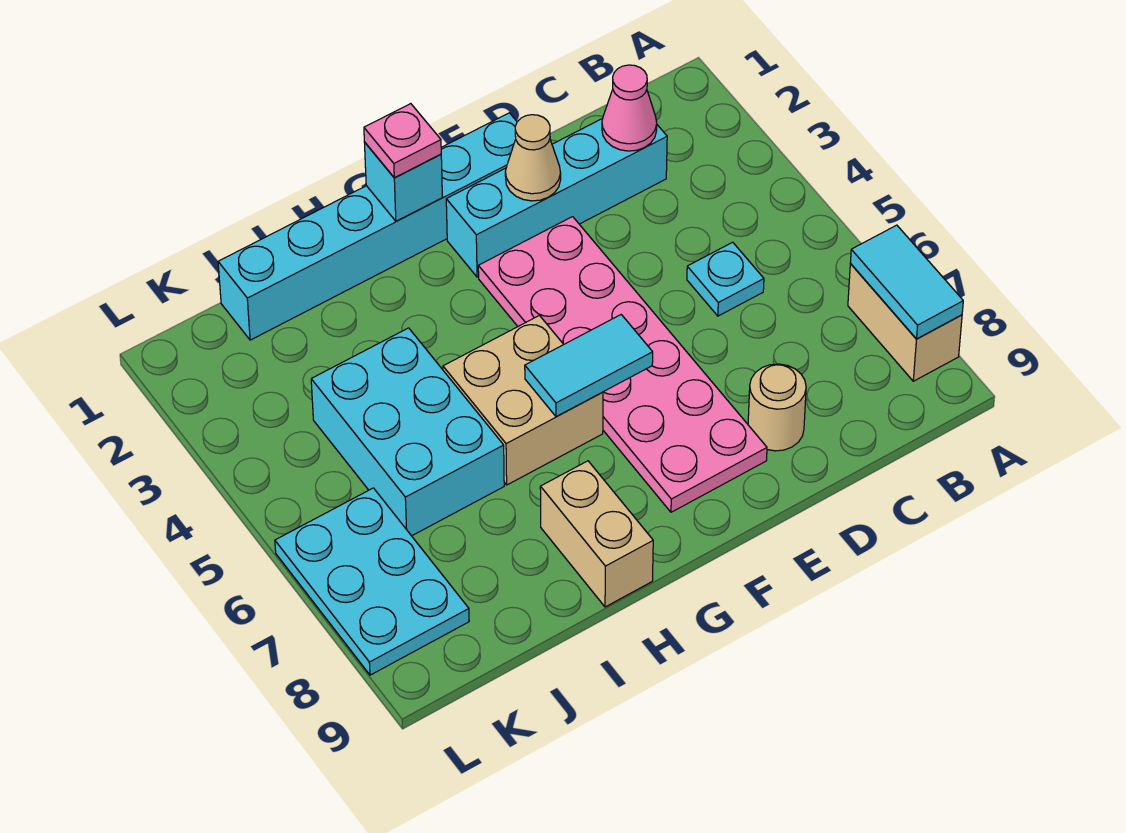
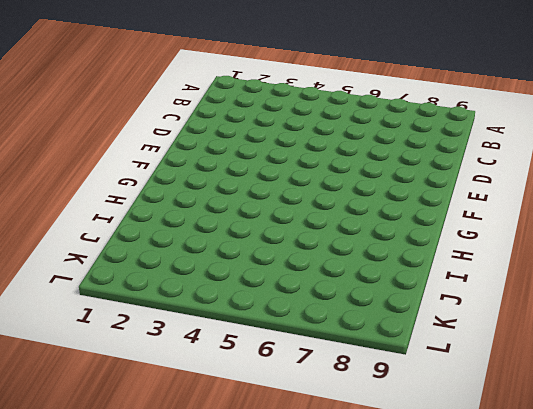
none -> tan brick A7:A8 level 1
none -> cyan brick C2:F2 level 1
none -> cyan plate C5 level 1

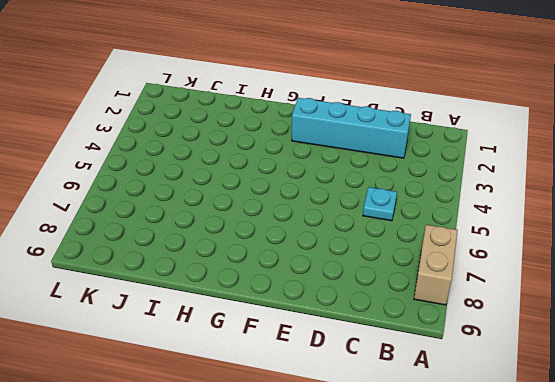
none -> tan round brick D8 level 1
none -> cyan brick E1:J1 level 1
none -> pink plate E3:F8 level 1

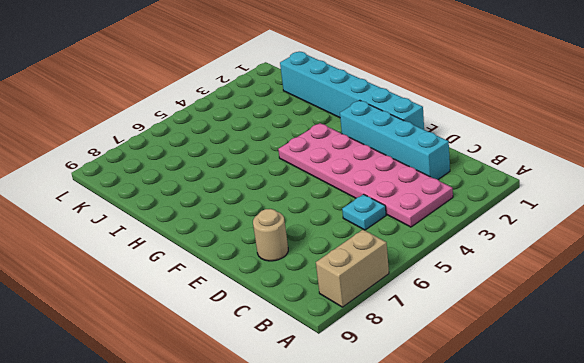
pink plate B3:G4 level 1 -> pink plate E3:F8 level 1
none -> tan brick G5:H6 level 1
none -> tan brick H8:H9 level 1
none -> cyan brick I4:J6 level 1

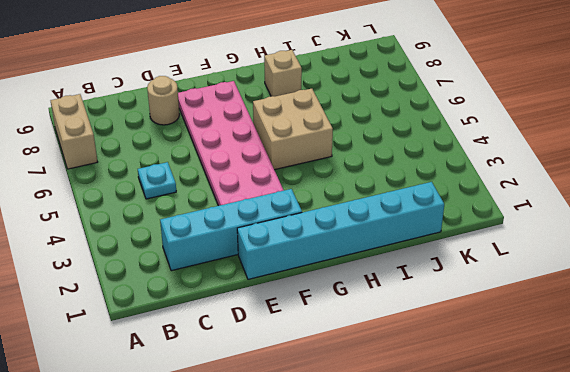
tan brick H8 level 1 -> tan brick H8:H9 level 1
none -> cyan brick I4:J6 level 1
none -> cyan plate K6:L8 level 1
none -> cyan tile A7:A8 level 2

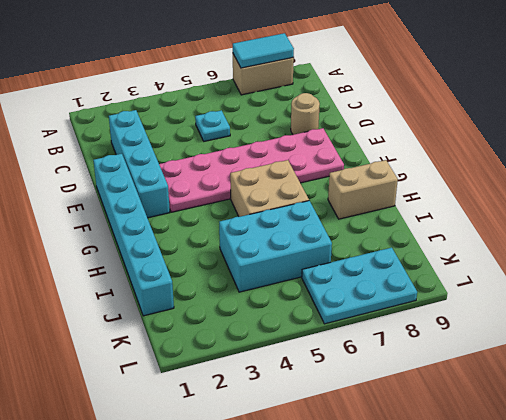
none -> pink cone C2 level 2
none -> tan cone E2 level 2
none -> cyan tile F6:G6 level 2

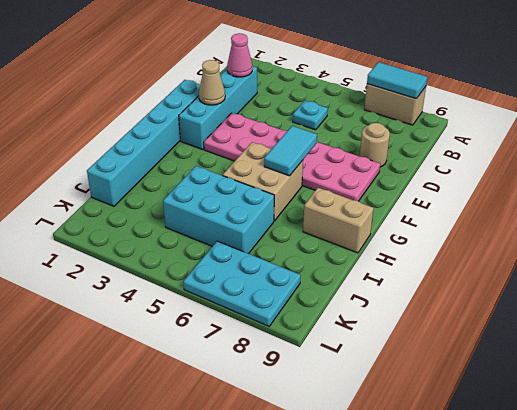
none -> cyan brick G1 level 2
none -> pink plate G1 level 3

